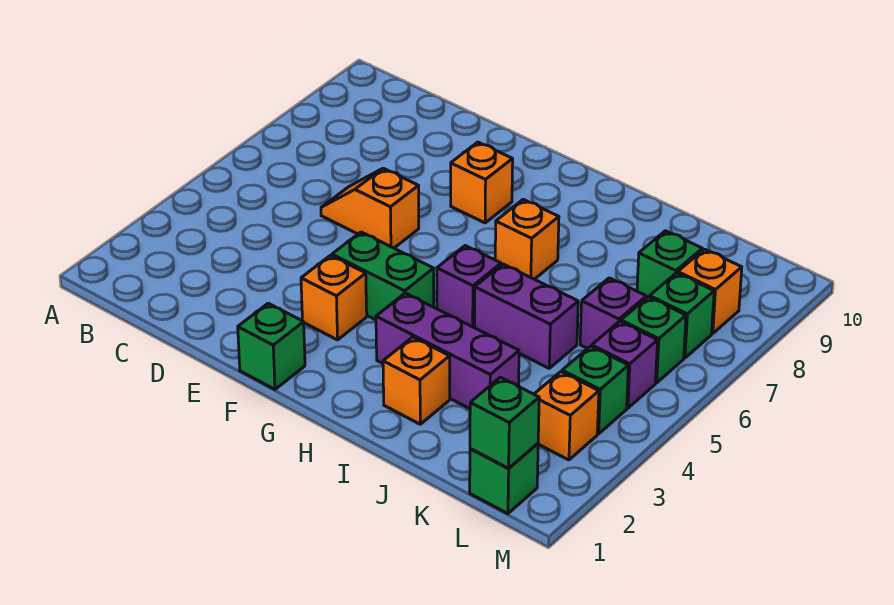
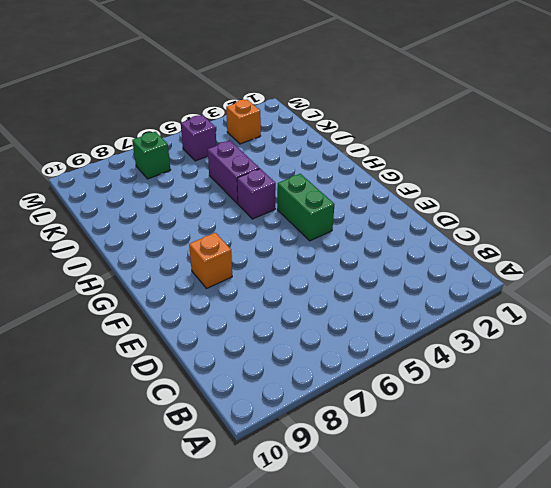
none -> orange slope D6:E6 level 1 top E
none -> green brick F1 level 1
none -> orange brick F3 level 1

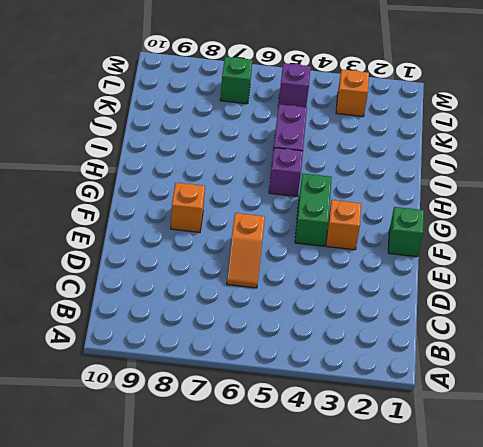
none -> purple brick H3:J3 level 1
none -> orange brick H7 level 1
none -> orange brick I2 level 1

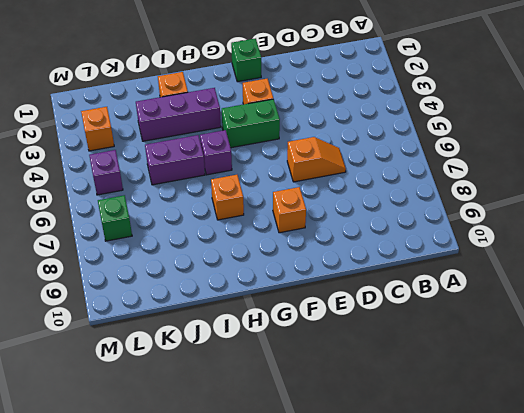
none -> purple brick K6 level 1
none -> green brick K8 level 1
none -> green brick L1 level 1

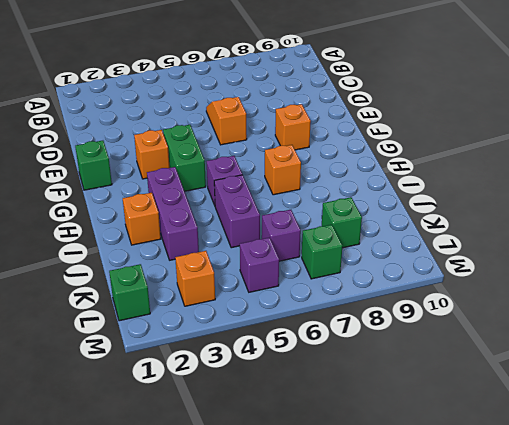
none -> green brick L4 level 1
none -> green brick L6 level 1
none -> orange brick L8 level 1

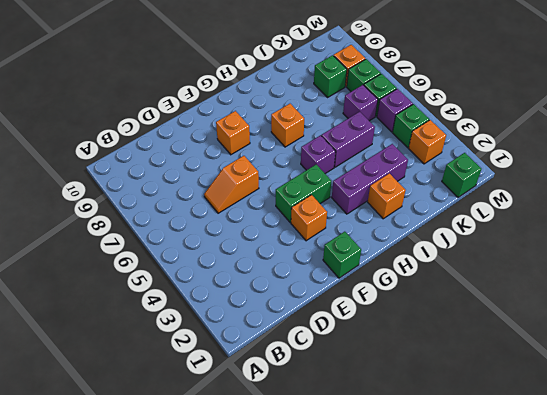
none -> green brick L1 level 2

